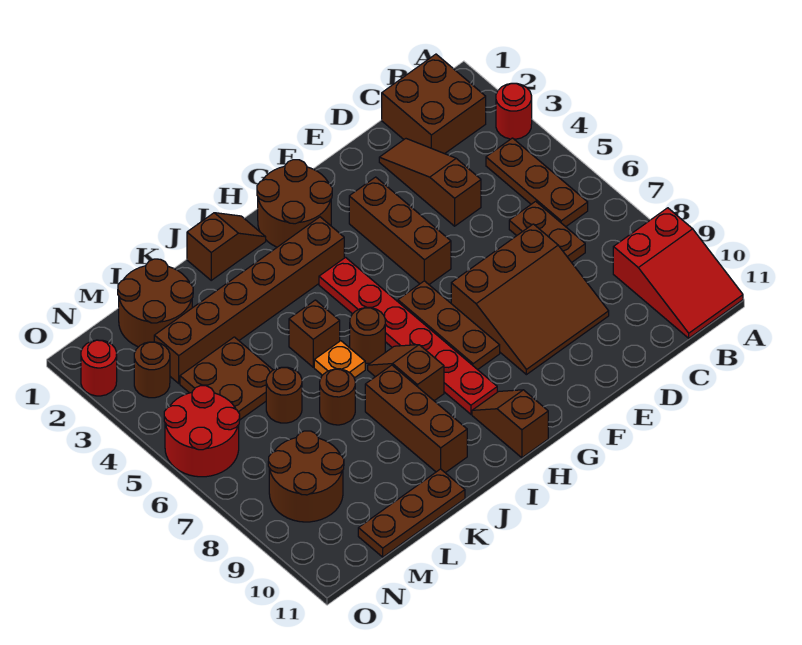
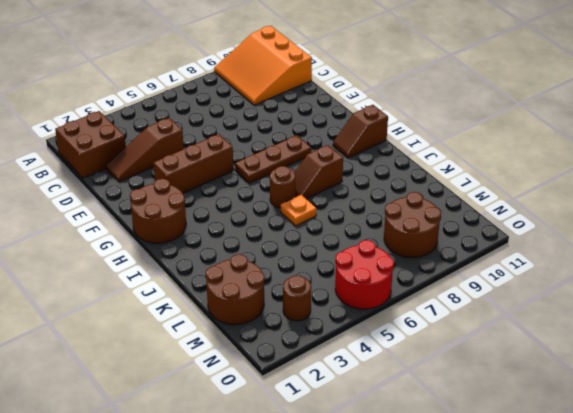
orange slope A9:C11 level 1 top 11 -> red slope A9:B11 level 1 top 9
none -> red round brick A3 level 1
none -> brown plate B4:B6 level 1
none -> brown plate C6:C7 level 1

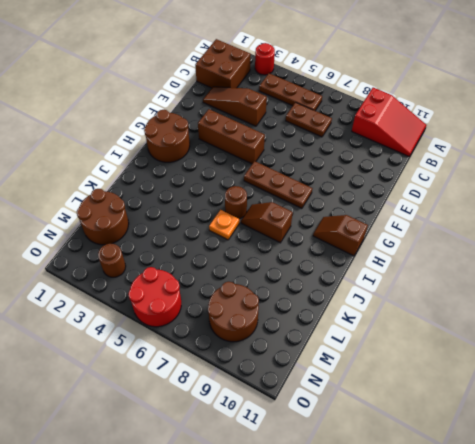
none -> brown slope D7:F9 level 1 top 7
none -> brown brick H3:M3 level 1
none -> red plate H4:H9 level 1

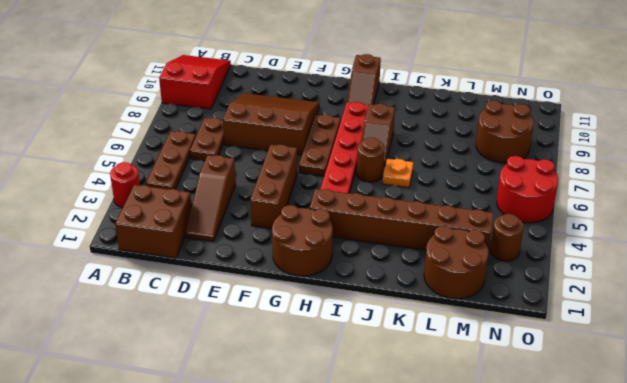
none -> brown slope I1:J1 level 1 top J
none -> brown brick J5 level 1
none -> brown brick J8:J10 level 1

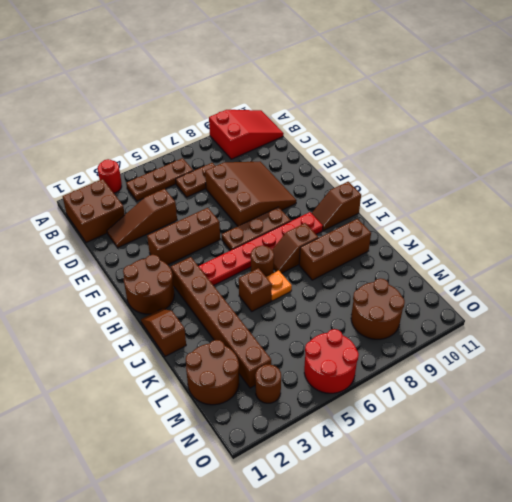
none -> brown round brick K7 level 1
none -> brown plate K11:M11 level 1
none -> brown plate L4:M5 level 1

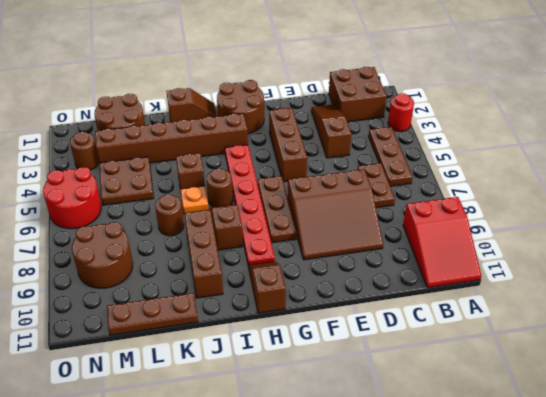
none -> brown round brick L6 level 1
none -> red round brick O2 level 1

